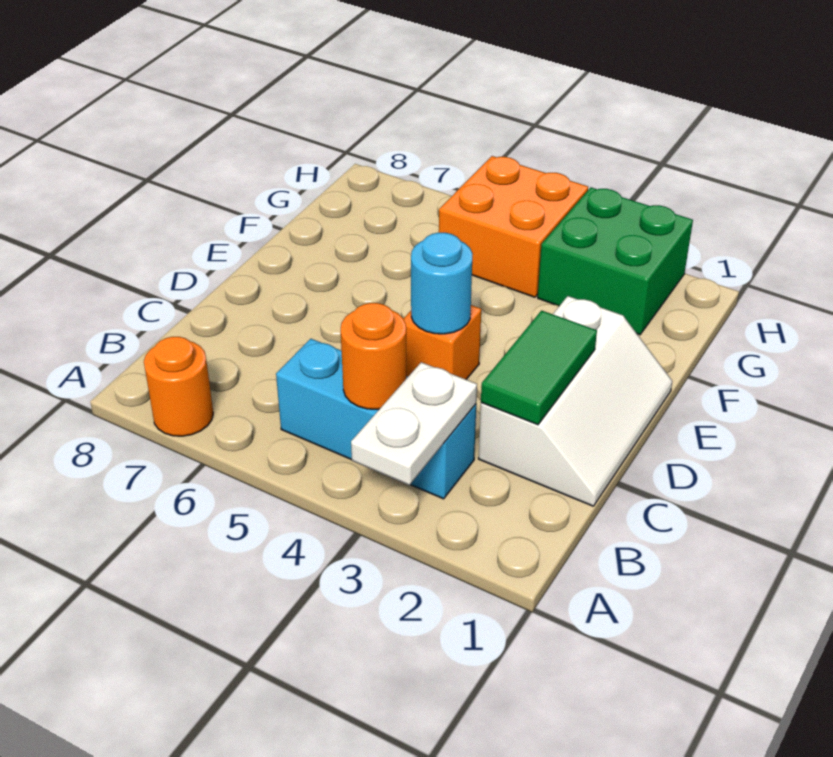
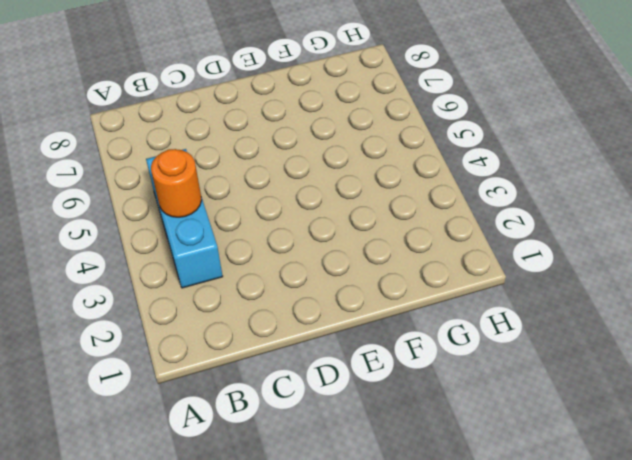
none -> orange round brick A7 level 1
none -> white slope C1:E2 level 1 top 2

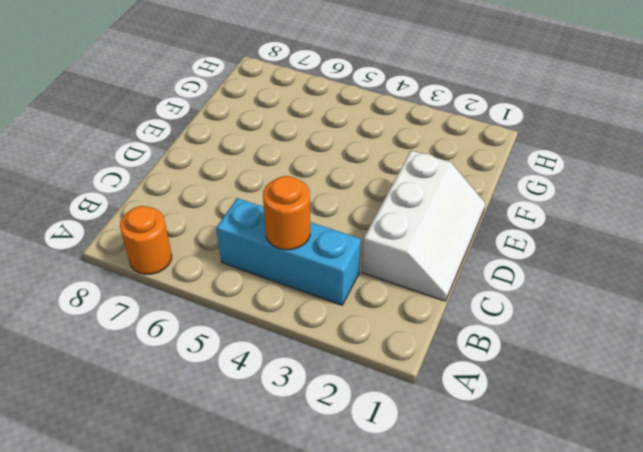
none -> orange brick D4 level 1
none -> green brick G2:H3 level 1

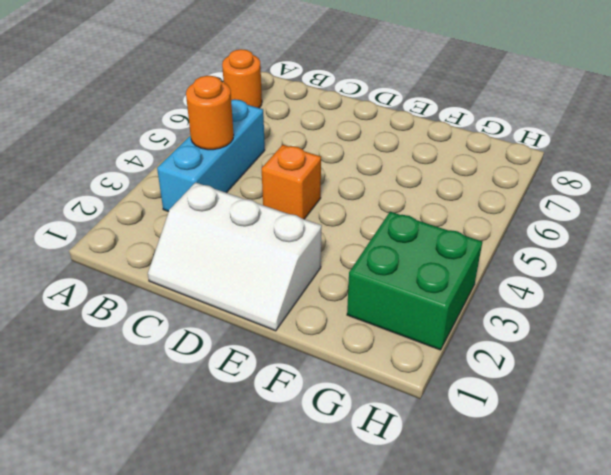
none -> orange brick G4:H5 level 1
none -> white plate A3:B3 level 2

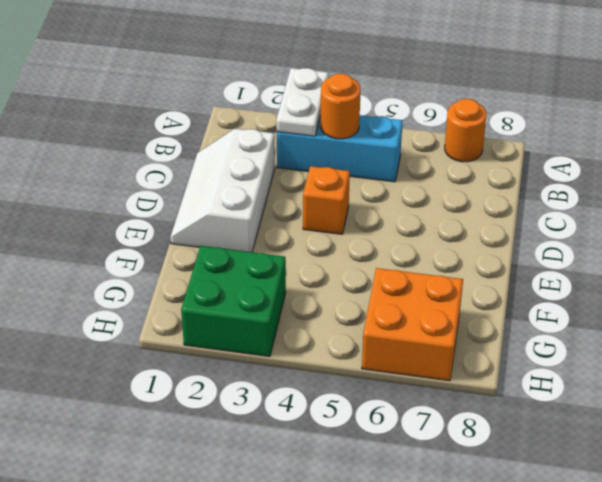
orange brick G6:H7 level 1 -> orange brick G4:H5 level 1
none -> green tile C2:D2 level 2
none -> cyan round brick D4 level 2

